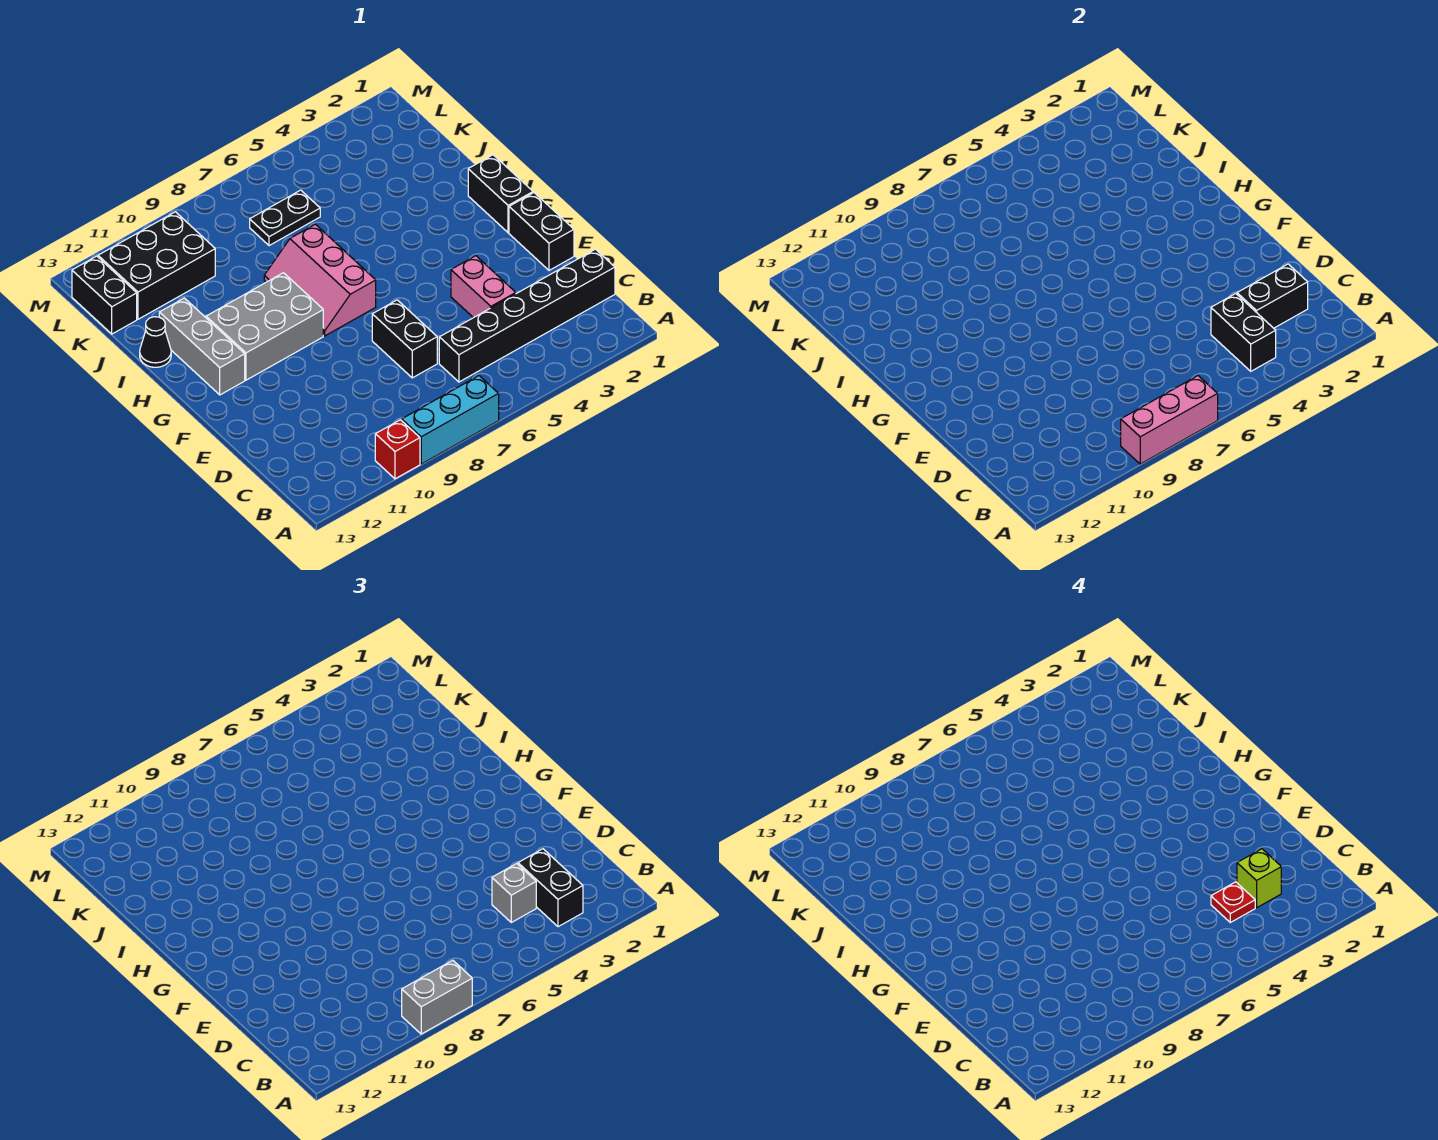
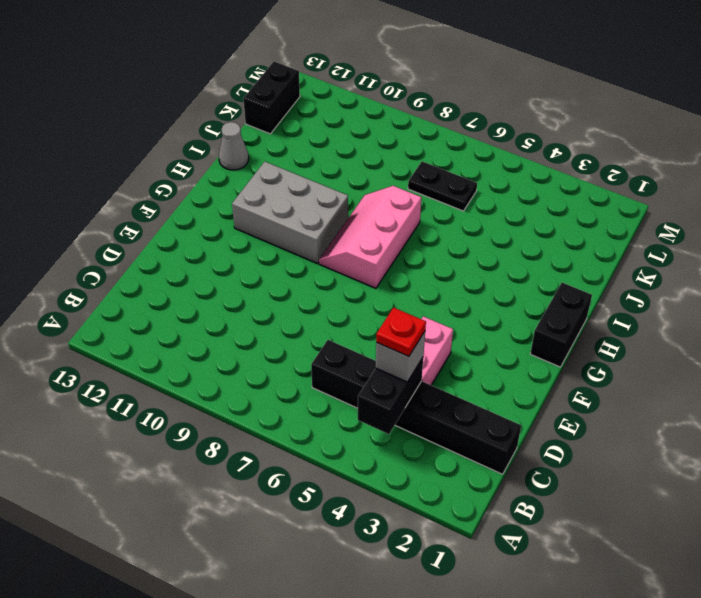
grey cone I13 level 1 -> black cone I13 level 1
none -> cyan brick A7:A9 level 1
none -> red brick A10 level 1
none -> black brick D7:E7 level 1

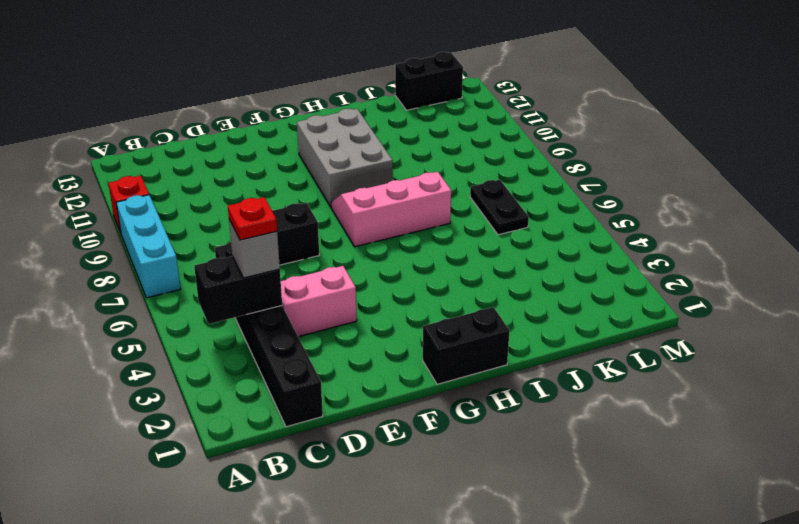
none -> black brick E1:F1 level 1
none -> grey brick G12:I12 level 1
none -> black cone I13 level 1

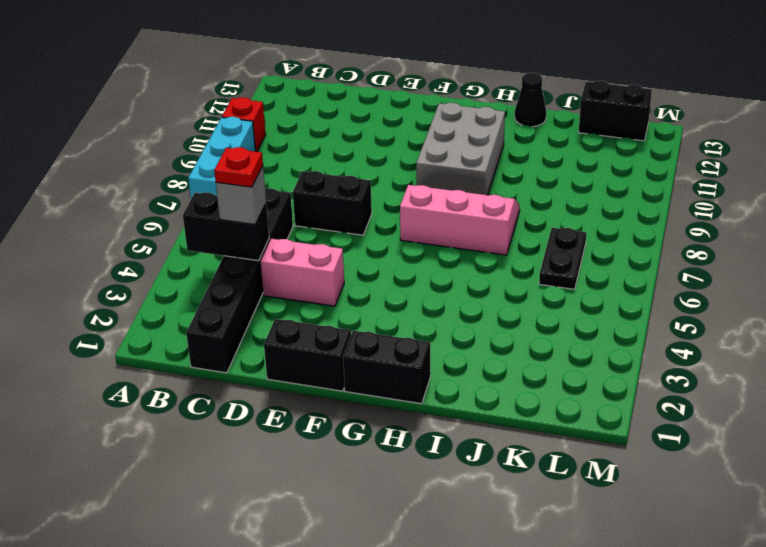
none -> grey brick G12:I12 level 1
none -> black brick K10:L12 level 1
none -> pink brick A7:A9 level 2

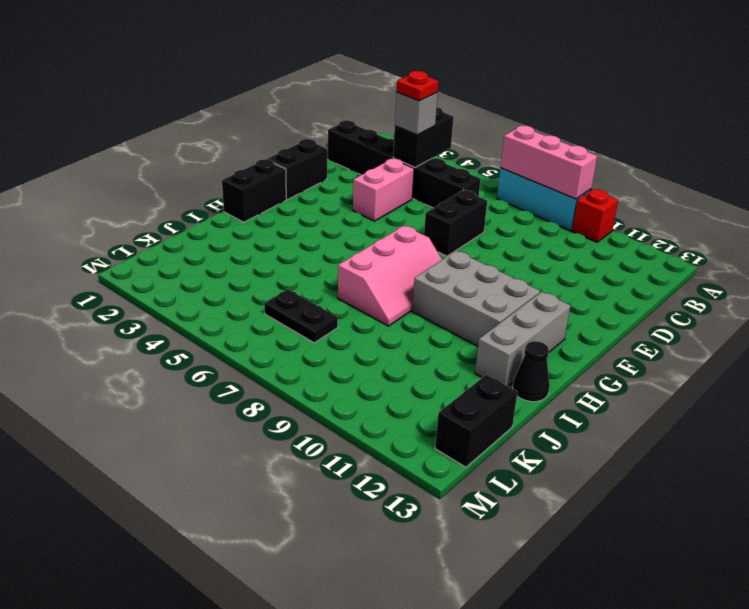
none -> black brick K10:L12 level 1
none -> black brick C2:C3 level 2
none -> grey brick A8:A9 level 3

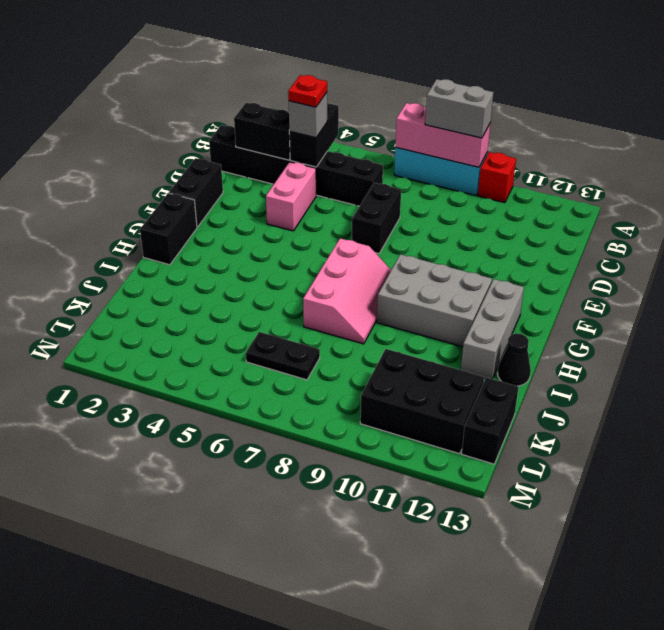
none -> black brick B3:C3 level 3
none -> lime brick C3 level 4

